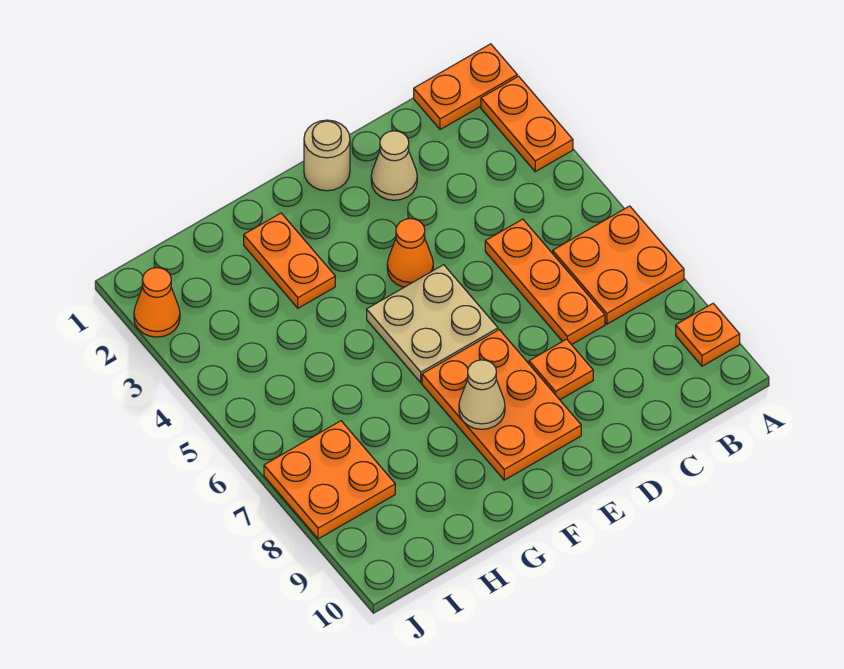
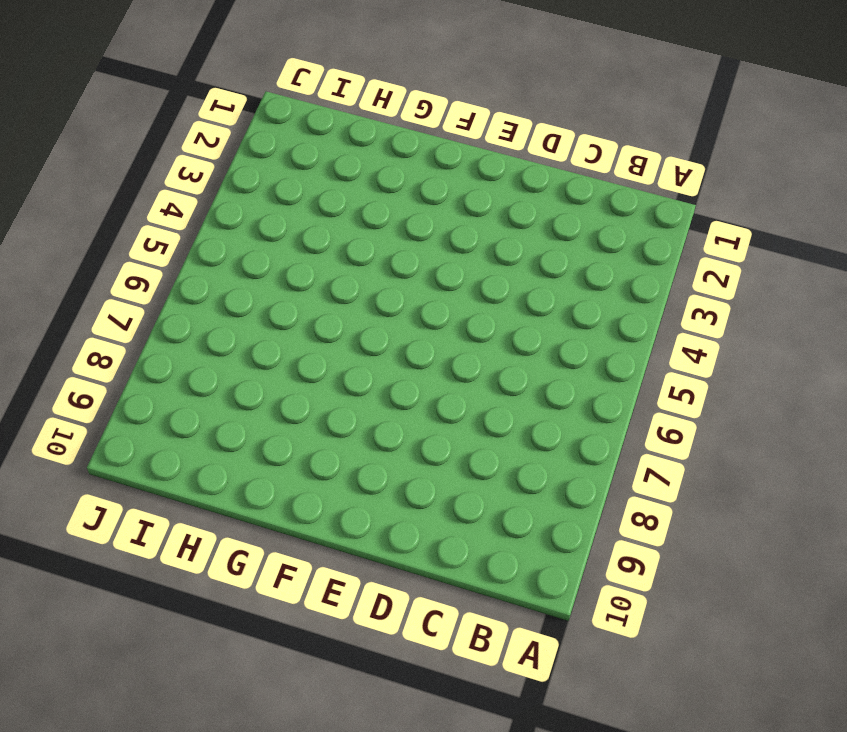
none -> orange plate A1:B1 level 1
none -> orange plate A2:A3 level 1
none -> orange plate A6:B7 level 1

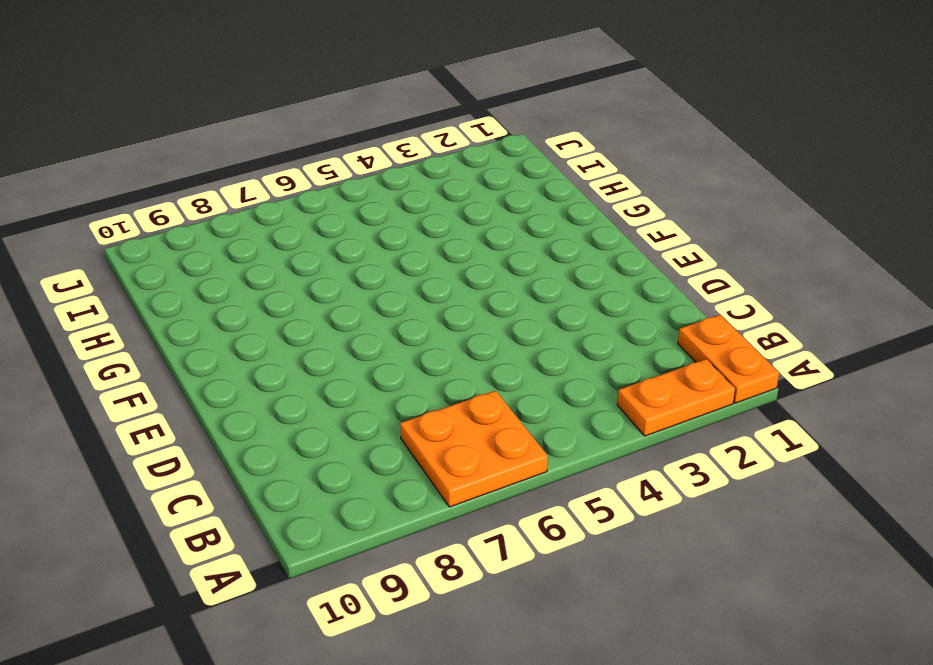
none -> orange plate A9 level 1
none -> orange plate C5:C7 level 1
none -> tan cone D2 level 1

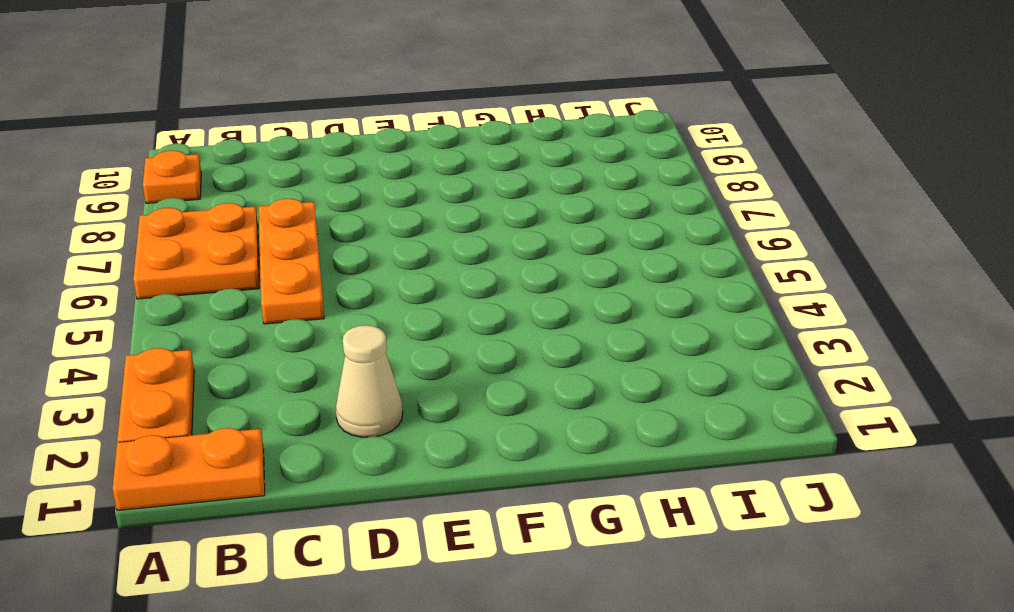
none -> orange plate D8 level 1
none -> tan round brick E1 level 1
none -> orange cone E4 level 1

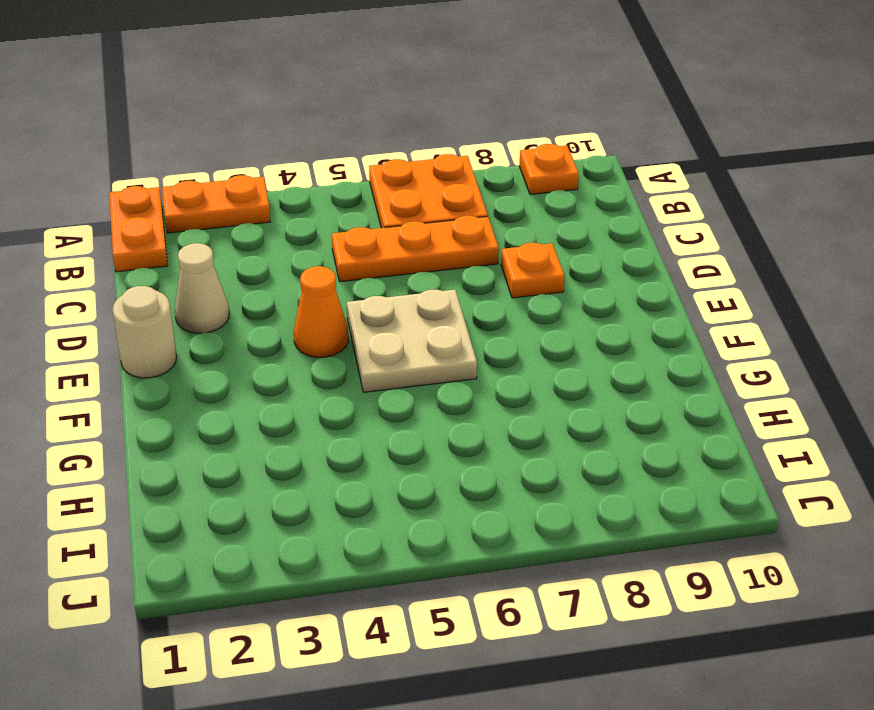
none -> orange plate E7:F9 level 1
none -> orange plate G2:G3 level 1
none -> orange plate I7:J8 level 1

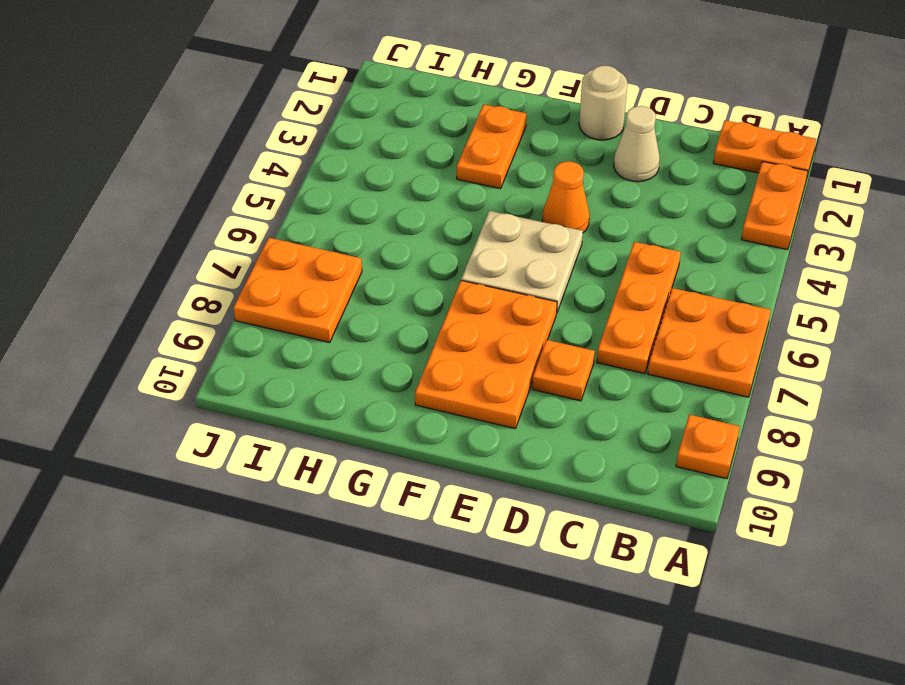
none -> orange cone J2 level 1
none -> tan cone F8 level 2

